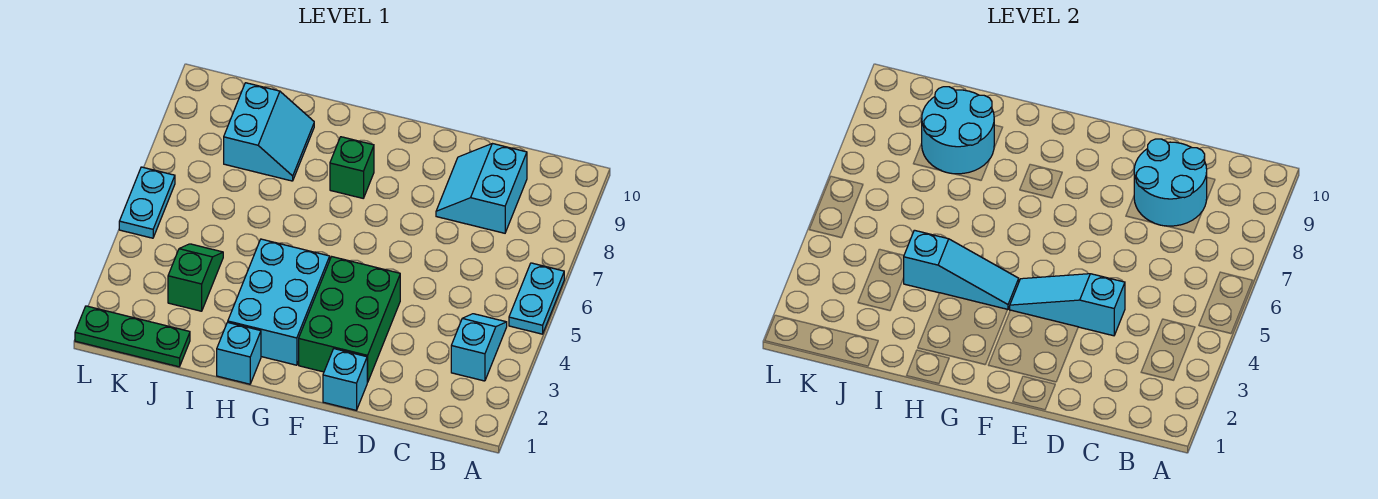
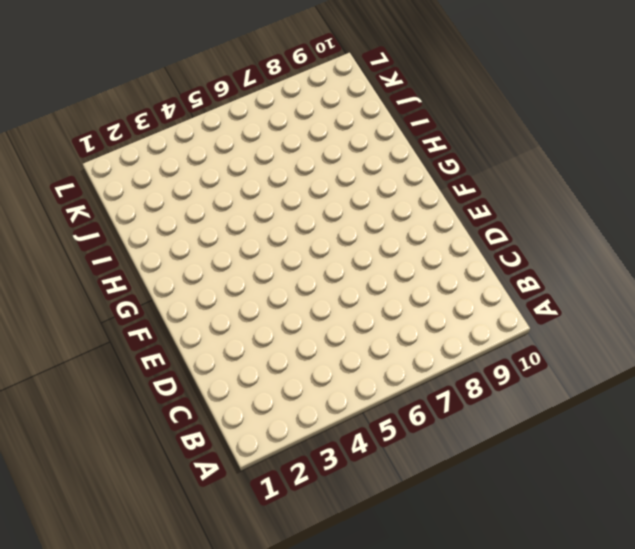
none -> cyan plate A5:A6 level 1
none -> cyan slope B3:B4 level 1 top 3
none -> cyan slope C8:D9 level 1 top C

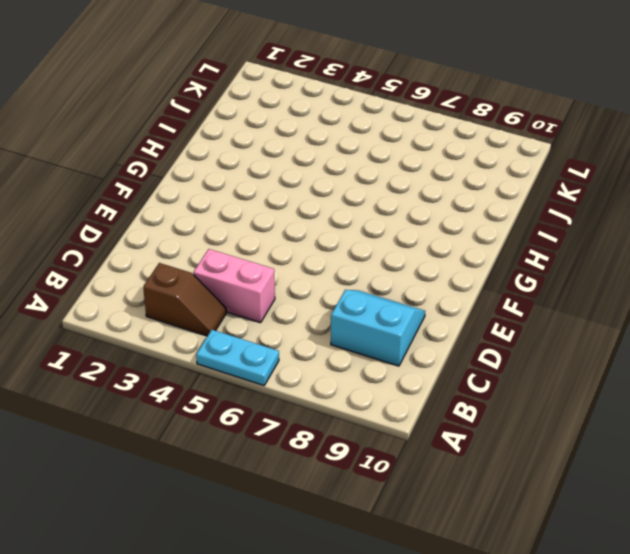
brown slope B3:B4 level 1 top 3 -> cyan slope B3:B4 level 1 top 3
pink brick C4:C5 level 1 -> none
none -> cyan brick E1 level 1
none -> green brick E2:F4 level 1
none -> cyan brick G2:H4 level 1

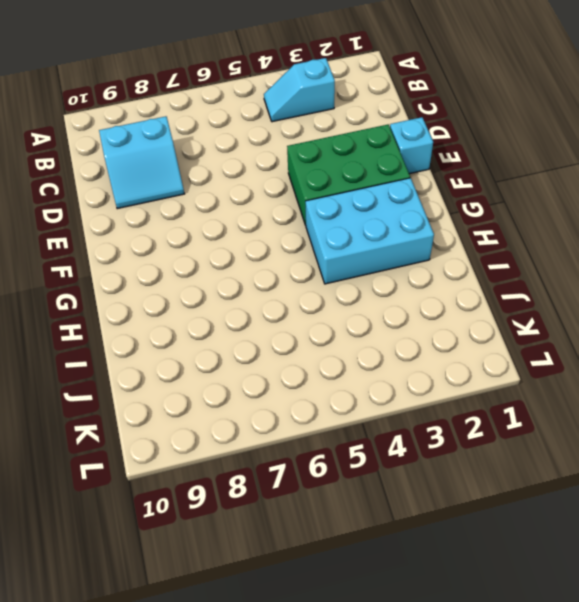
none -> cyan plate A5:A6 level 1
none -> green brick G8 level 1
none -> cyan brick H1 level 1

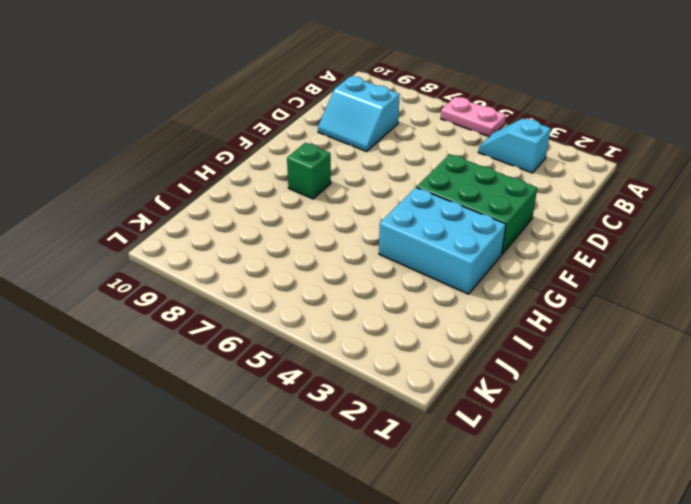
pink plate A5:A6 level 1 -> cyan plate A5:A6 level 1
none -> cyan brick E1 level 1
none -> cyan brick H1 level 1
none -> cyan slope I8:J9 level 1 top J

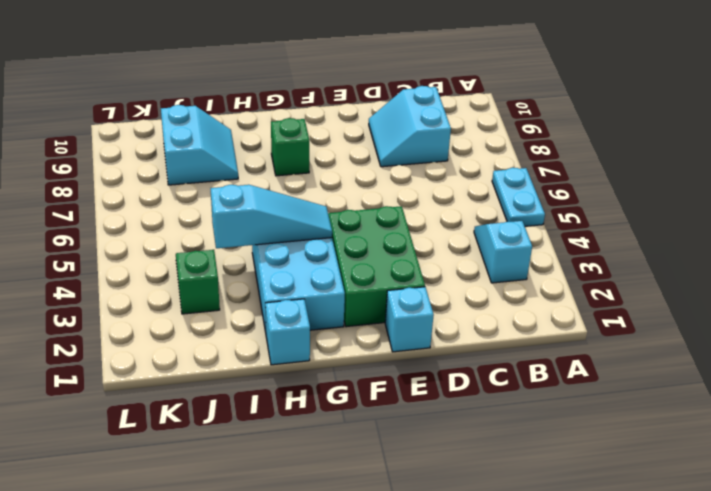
none -> green plate J1:L1 level 1
none -> cyan plate L5:L6 level 1
none -> cyan round brick C8:D9 level 2

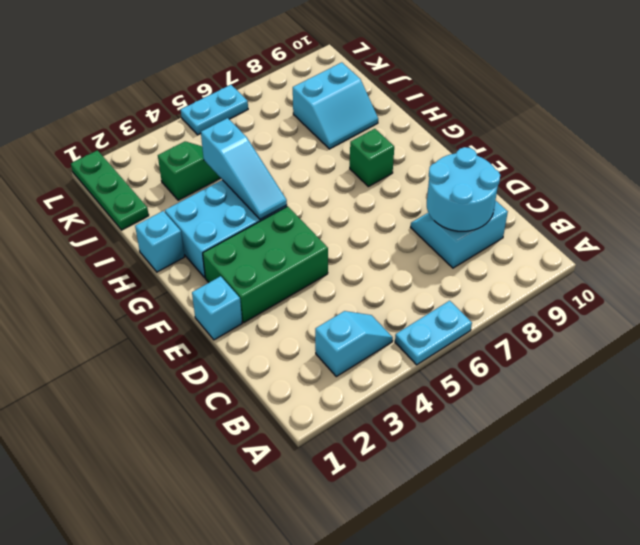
none -> cyan slope D4:F4 level 2 top D
none -> cyan round brick I8:J9 level 2

